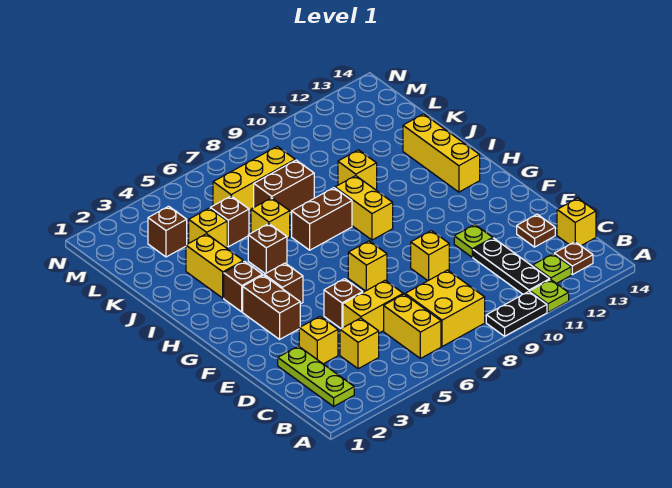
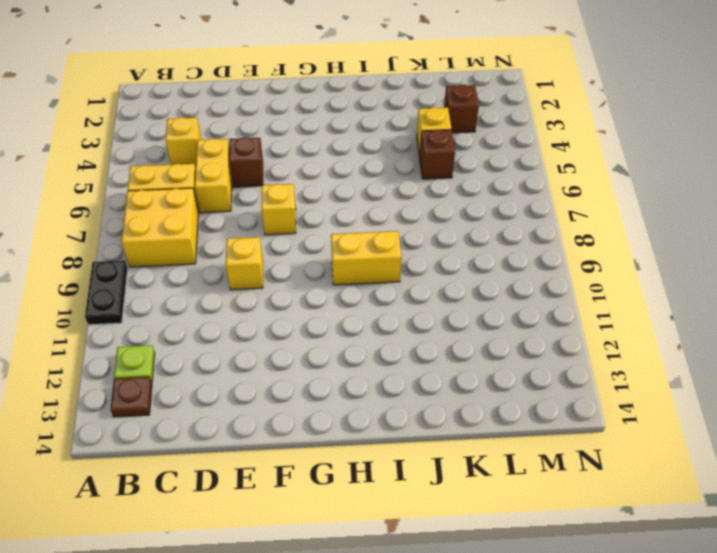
none -> lime plate A11 level 1
none -> lime plate B2:D2 level 1
none -> black plate B11:D11 level 1
none -> yellow brick C14 level 1

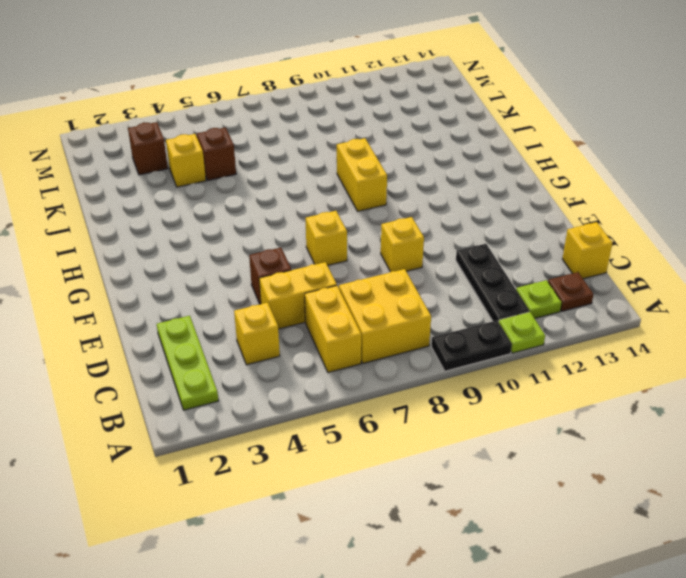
none -> yellow brick D3 level 1
none -> brown plate D13 level 1
none -> lime plate E11 level 1
none -> brown brick F3:G3 level 1

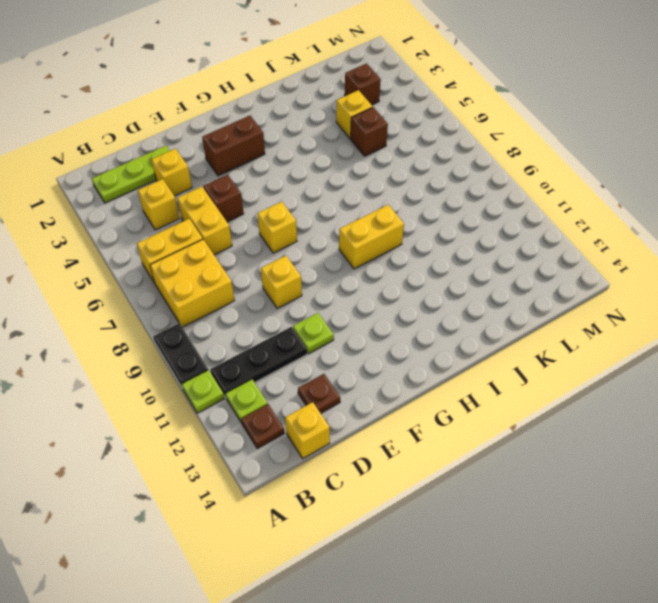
none -> brown brick G4 level 1
none -> brown brick H3 level 1
none -> yellow brick H13:J13 level 1
none -> yellow brick I3:J3 level 1

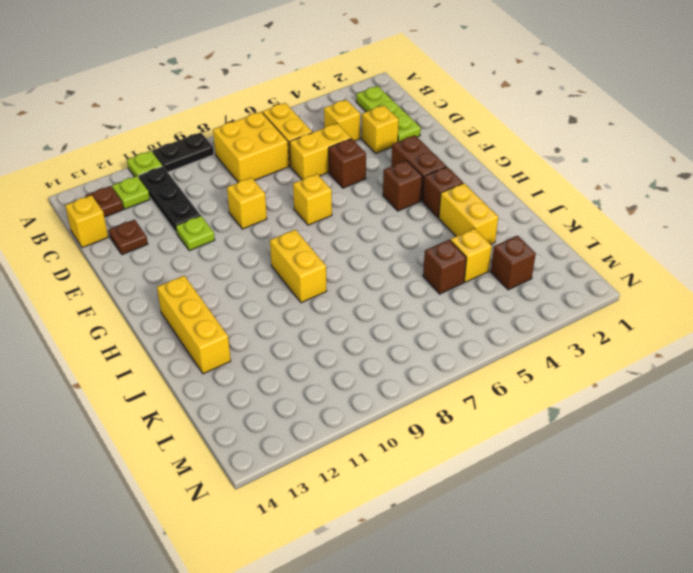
none -> brown brick I5 level 1
none -> brown brick I7:I8 level 1
none -> yellow brick J6 level 1
none -> yellow brick J10 level 1

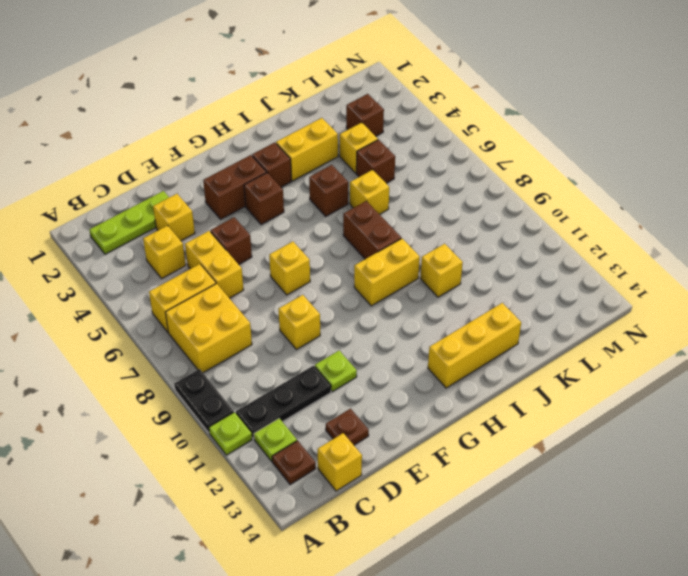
none -> brown brick K7:K8 level 1
none -> yellow brick L6:L8 level 1

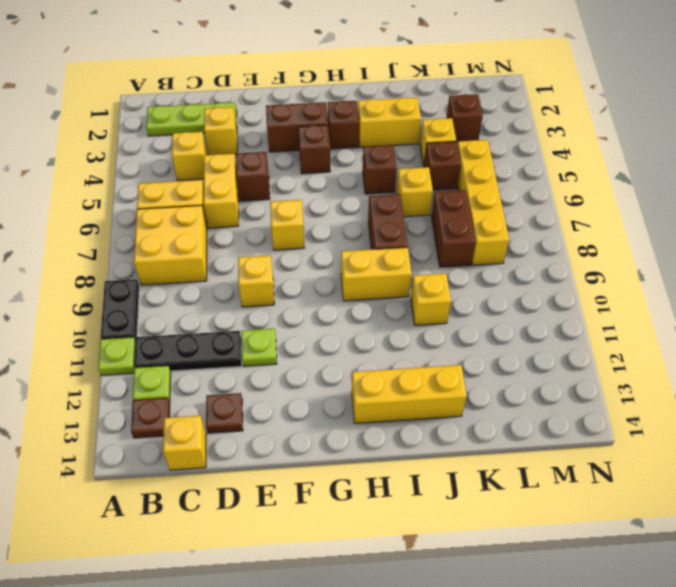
yellow brick L5:L8 level 1 -> yellow brick L6:L8 level 1

